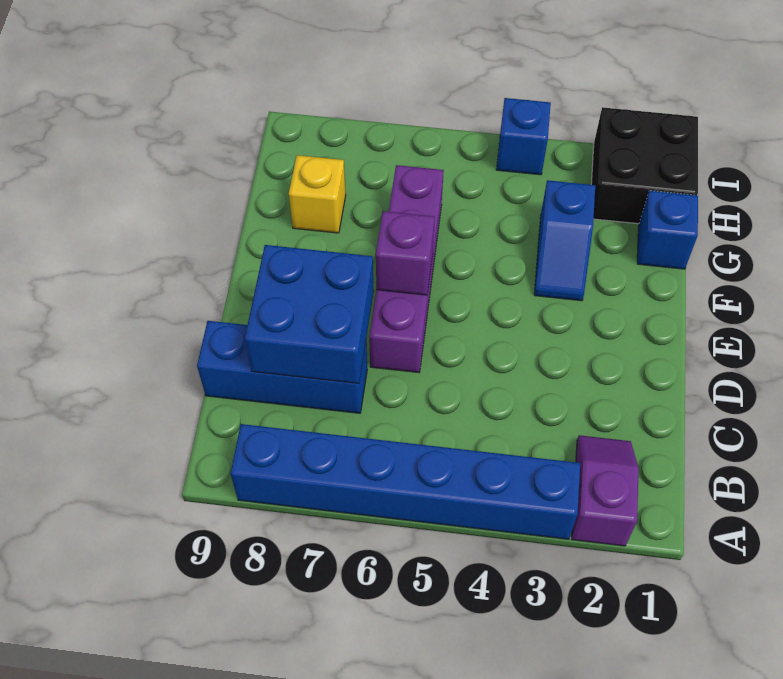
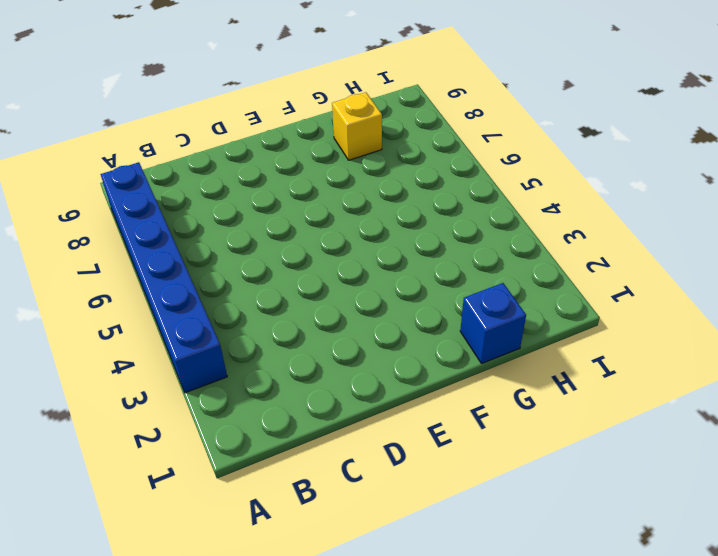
none -> purple slope A2:B2 level 1 top A
none -> blue brick C7:C9 level 1

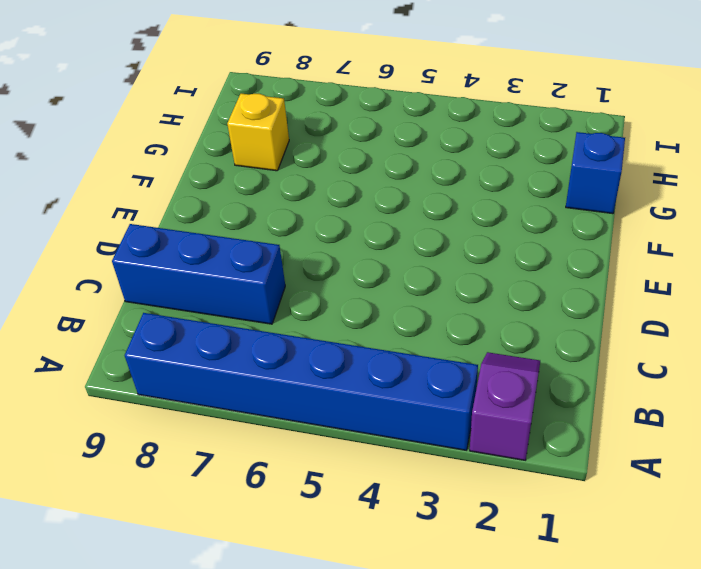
none -> purple brick D6:G6 level 1
none -> blue slope F3:G3 level 1 top G

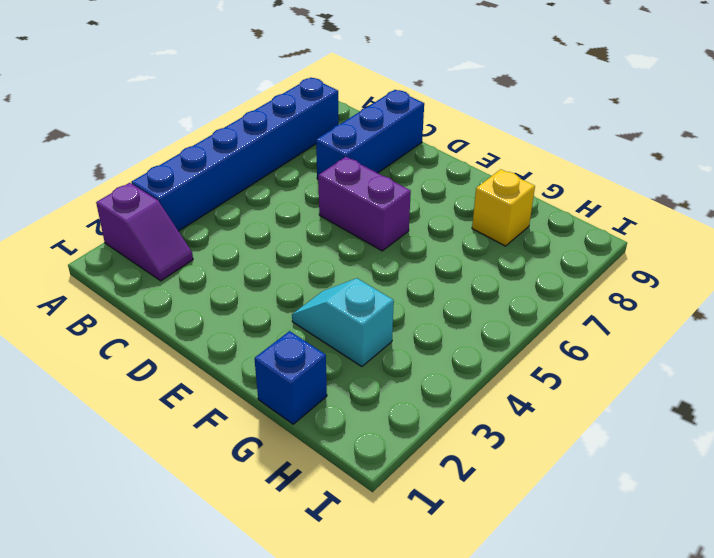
purple brick D6:E6 level 1 -> purple brick D6:G6 level 1
cyan slope F3:G3 level 1 top G -> blue slope F3:G3 level 1 top G
none -> black brick H1:I2 level 1
none -> blue brick I4 level 1

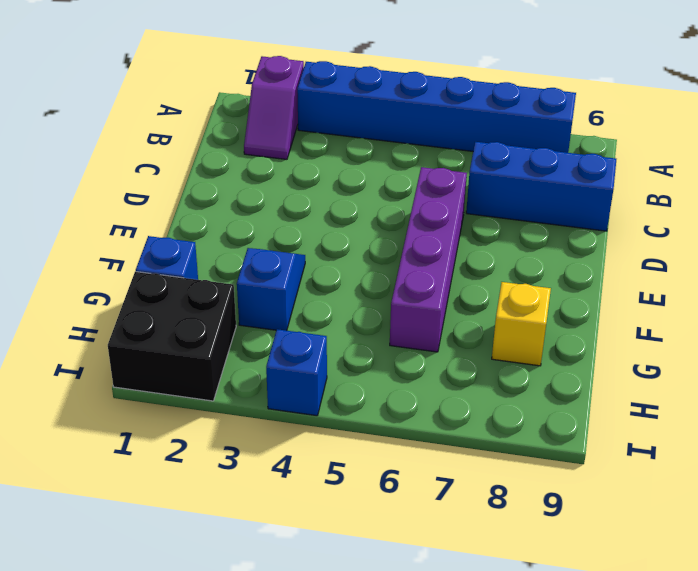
none -> blue brick C7:D8 level 2
none -> purple brick E6 level 2

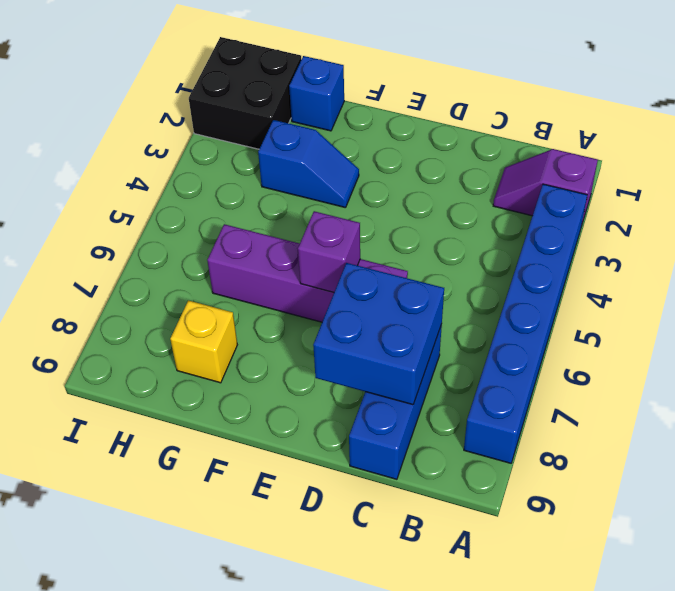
none -> blue brick I4 level 1

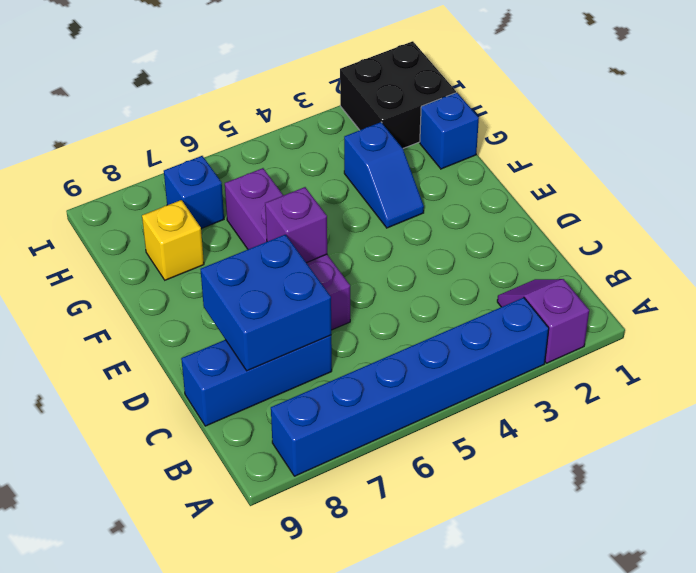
blue brick H7 level 1 -> blue brick I4 level 1

